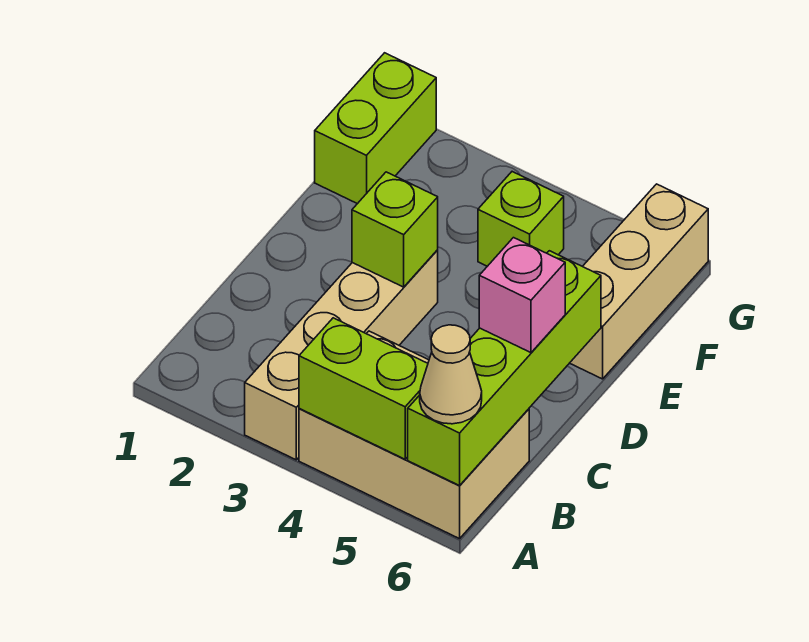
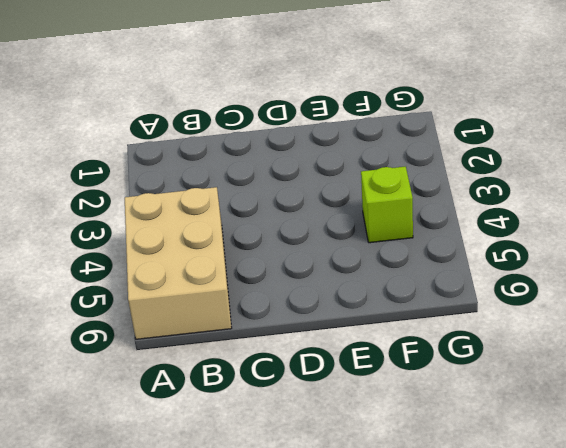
none -> tan brick A3:D3 level 1
none -> tan brick E6:G6 level 1

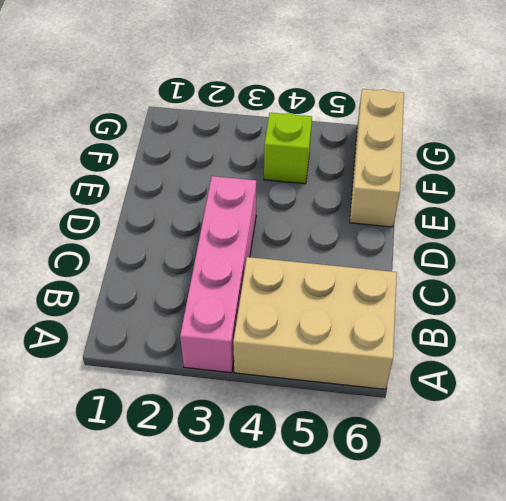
pink brick A3:D3 level 1 -> tan brick A3:D3 level 1
none -> lime brick F1:G1 level 1
none -> lime brick A4:A5 level 2

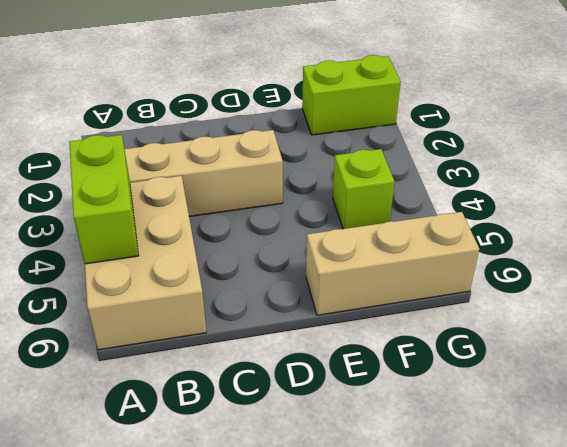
none -> lime brick A6:D6 level 2
none -> lime brick D3 level 2

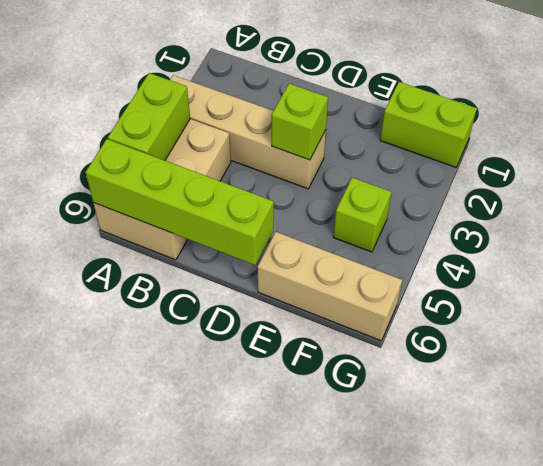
none -> tan cone A6 level 3
none -> pink brick C6 level 3

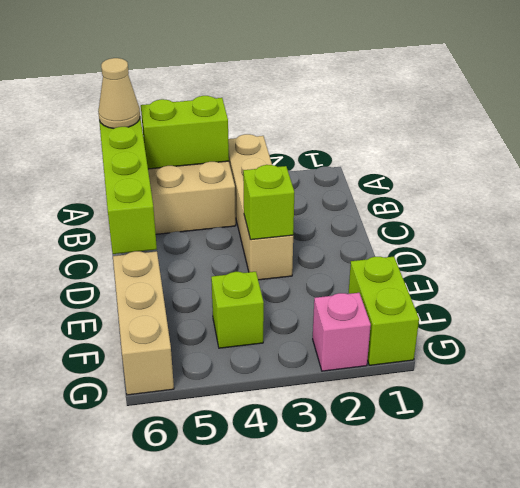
pink brick G2 level 1 -> pink brick C6 level 3

